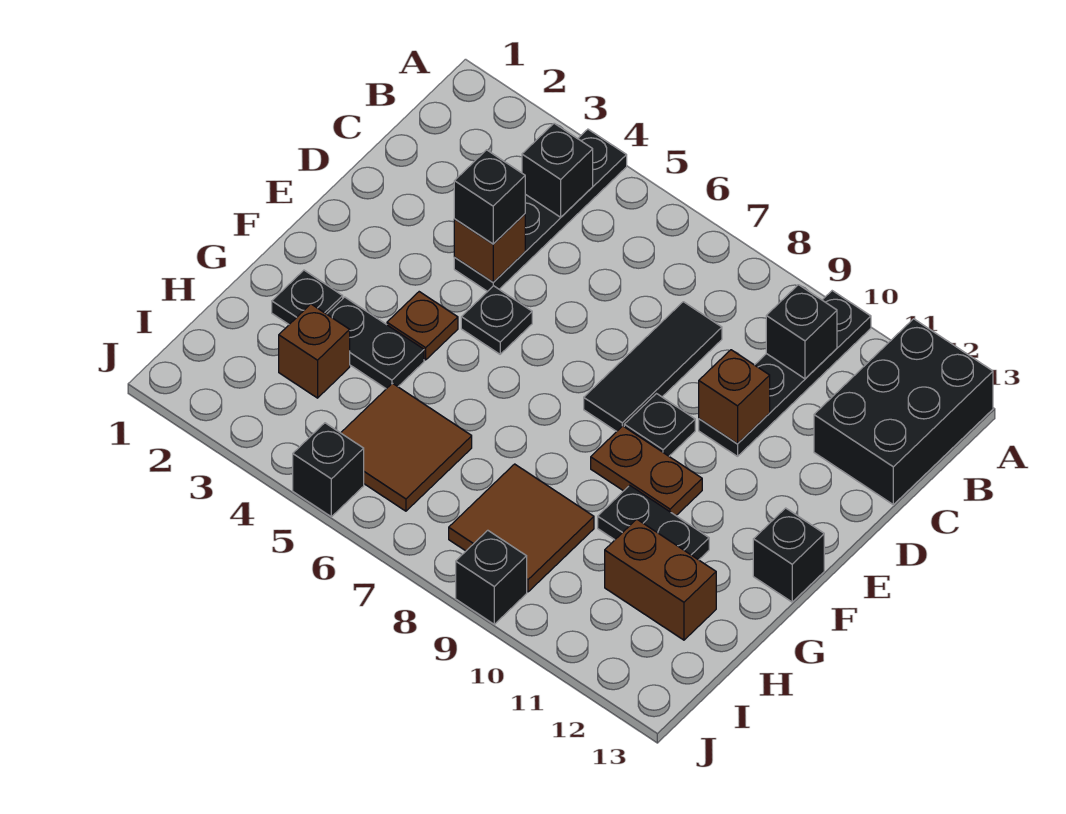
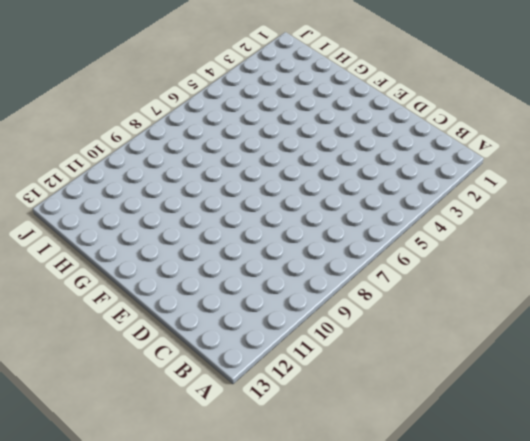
none -> black plate A4:D4 level 1
none -> black plate A10:D10 level 1
none -> black brick A12:C13 level 1

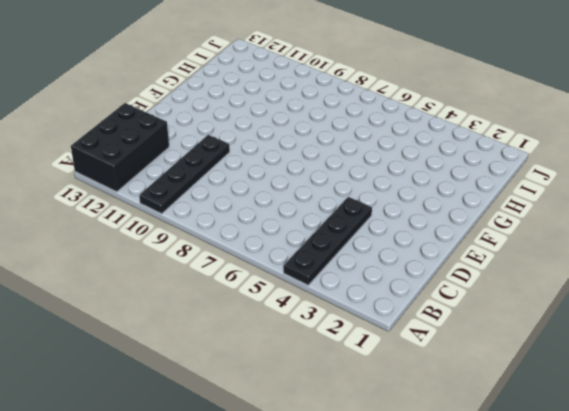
none -> black tile C8:E8 level 1
none -> black plate E5 level 1
none -> black plate E9 level 1

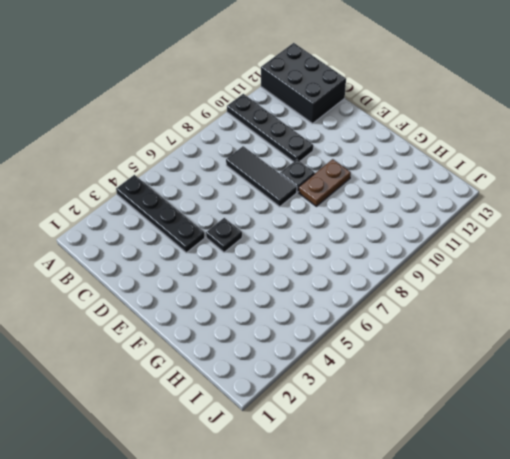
none -> brown plate F4 level 1
none -> black brick F13 level 1
none -> black plate G2 level 1

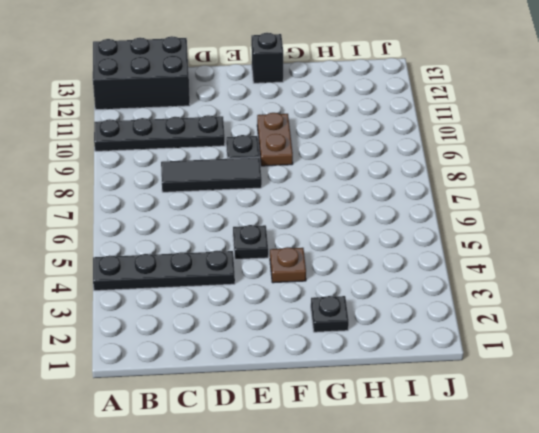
none -> black plate G3:G4 level 1
none -> black plate G10:G11 level 1
none -> brown brick H3 level 1

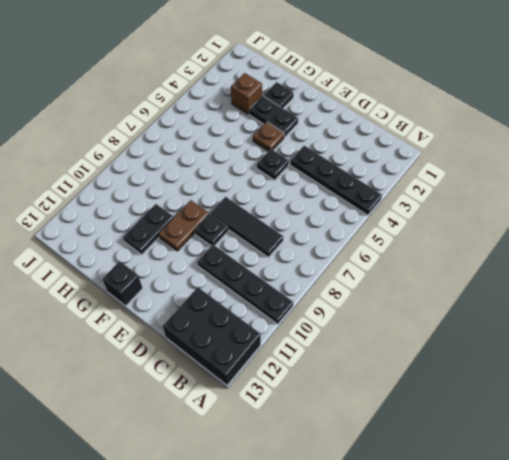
black plate F3:G3 level 1 -> black plate G3:G4 level 1
none -> brown tile H5:I6 level 1
none -> brown tile H8:I9 level 1
none -> brown brick H11:H12 level 1

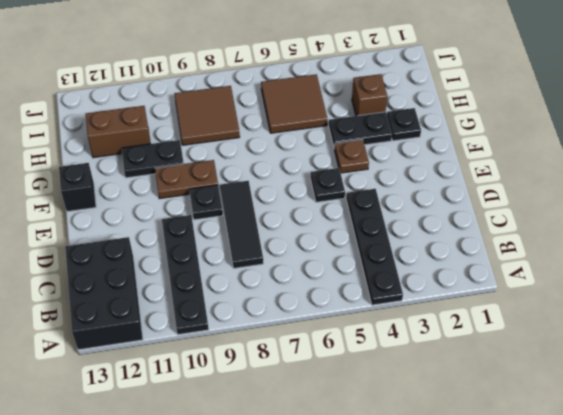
none -> black brick J5 level 1
none -> black brick J9 level 1
none -> black brick B4 level 2

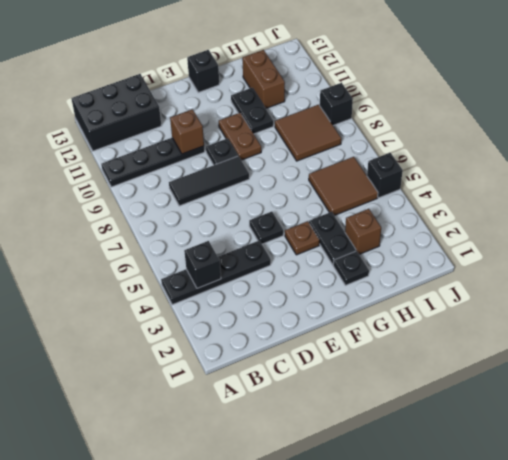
none -> black brick B10 level 2
none -> brown brick D4 level 2
none -> black brick D4 level 3

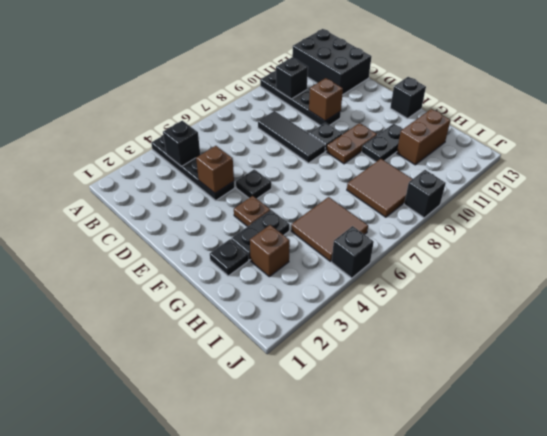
none -> black brick D4 level 3

